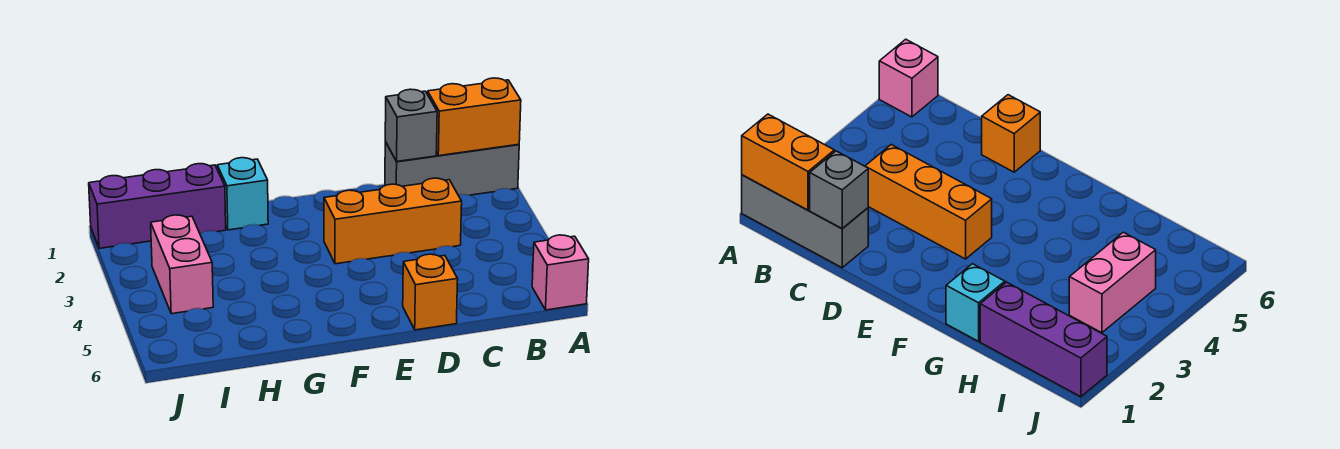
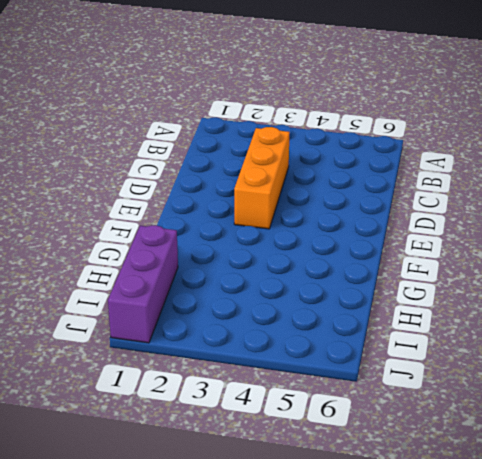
none -> grey brick A1:C1 level 1
none -> pink brick A6 level 1

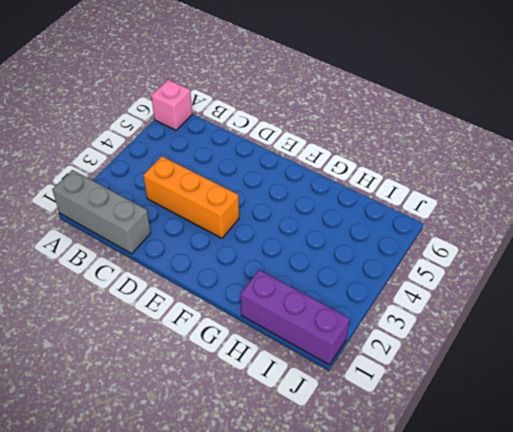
none -> orange brick D6 level 1
none -> cyan brick G1 level 1

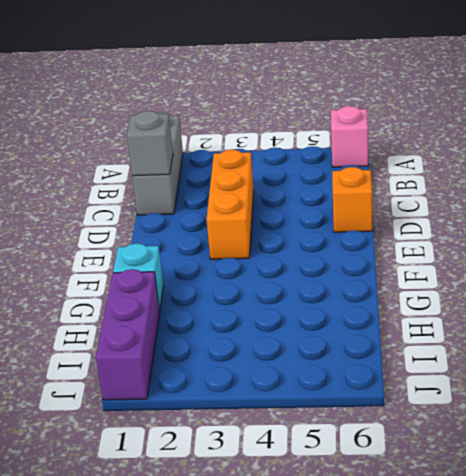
none -> pink brick I3:I4 level 1
none -> orange brick A1:B1 level 2

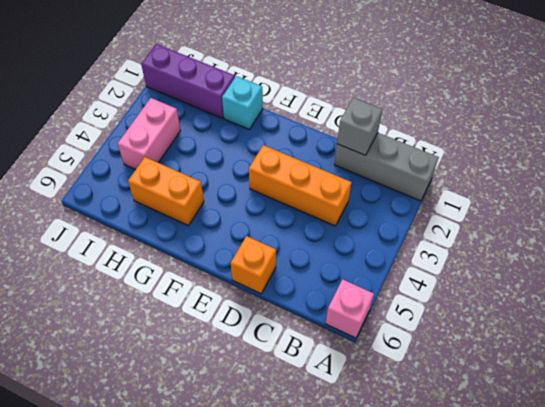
orange brick G5:H5 level 1 -> orange brick A1:B1 level 2

